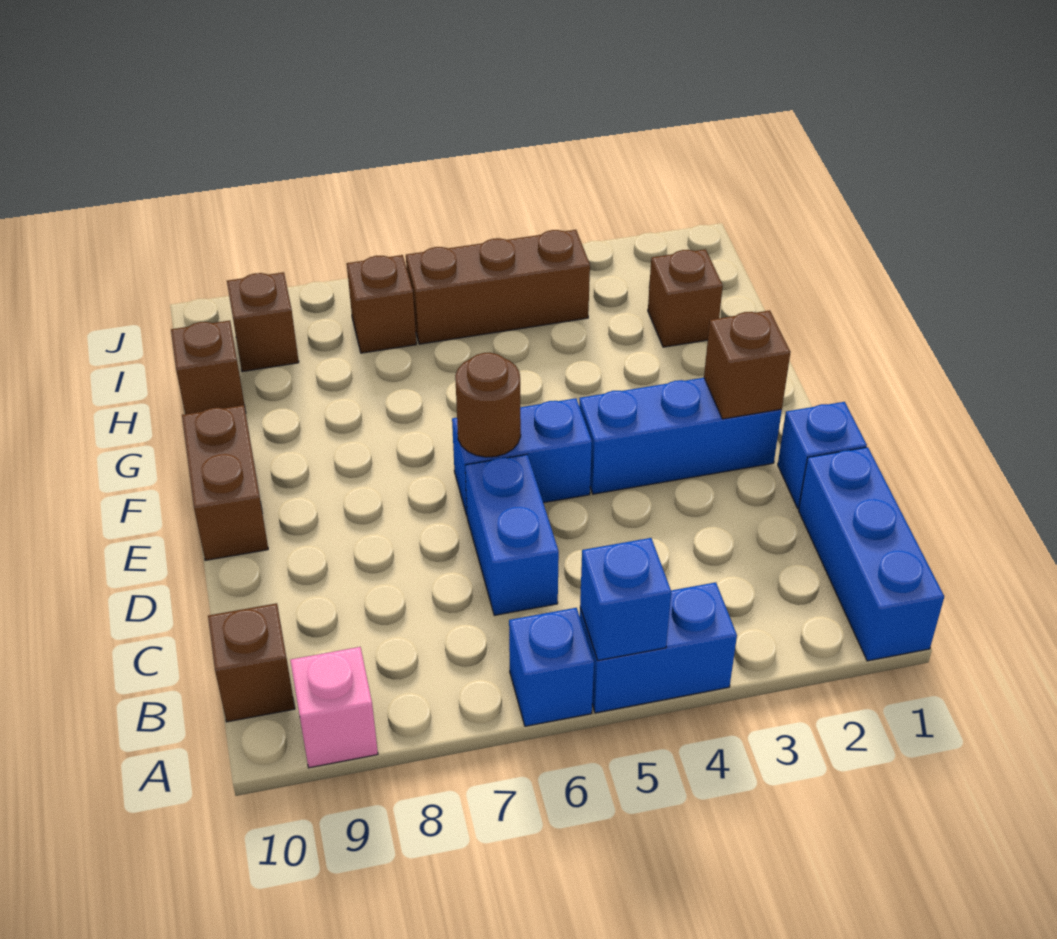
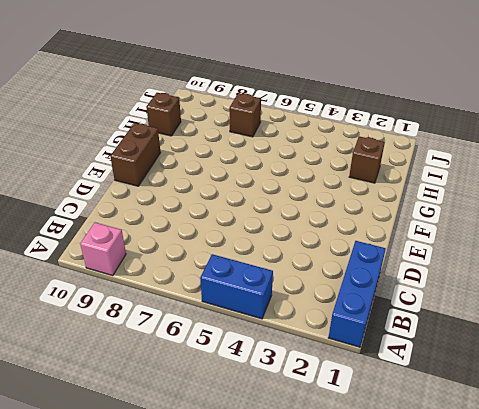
none -> blue brick A6 level 1
none -> brown brick B10 level 1
none -> blue brick C6:D6 level 1

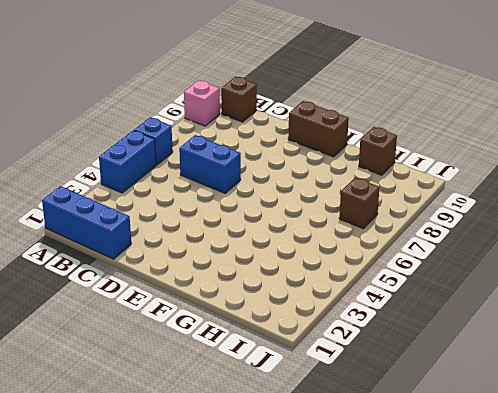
none -> blue brick D1 level 1
none -> blue brick E2:E4 level 1
none -> blue brick E5:E6 level 1

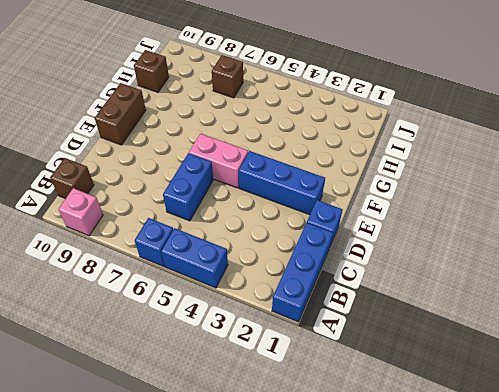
pink brick E5:E6 level 1 -> blue brick E5:E6 level 1
none -> brown brick H2 level 1
none -> brown brick I4:I6 level 1
none -> brown brick I9 level 1

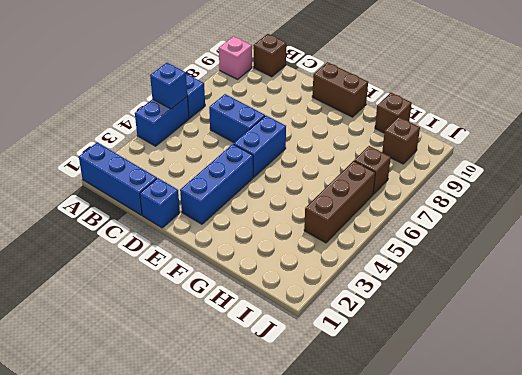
none -> brown brick H2 level 1
none -> brown brick E2 level 2
none -> brown round brick E6 level 2

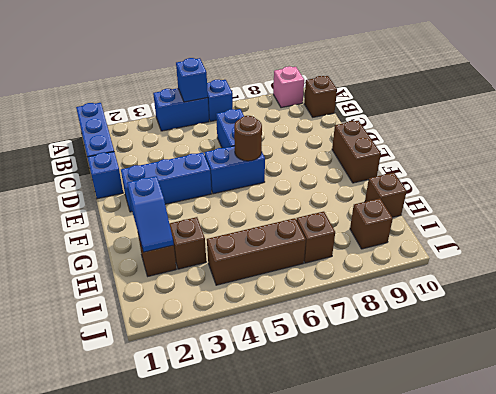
blue slope G2:H2 level 2 top G -> none
brown brick H3 level 1 -> brown brick E2 level 2

